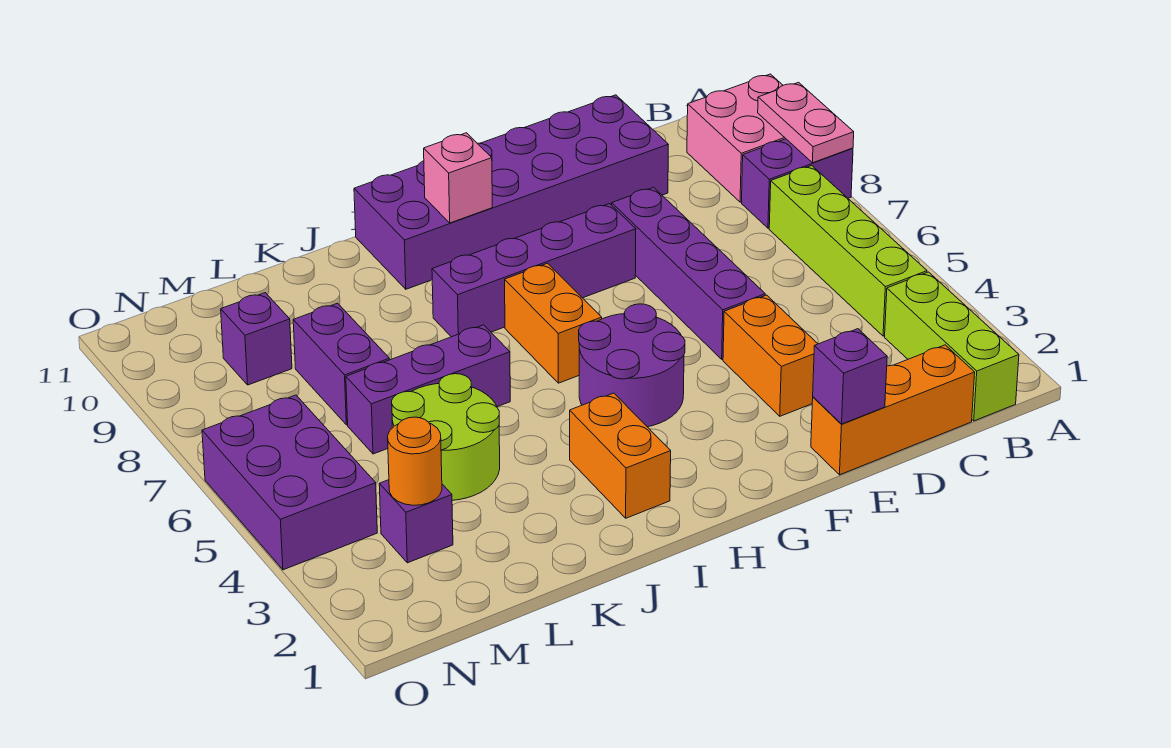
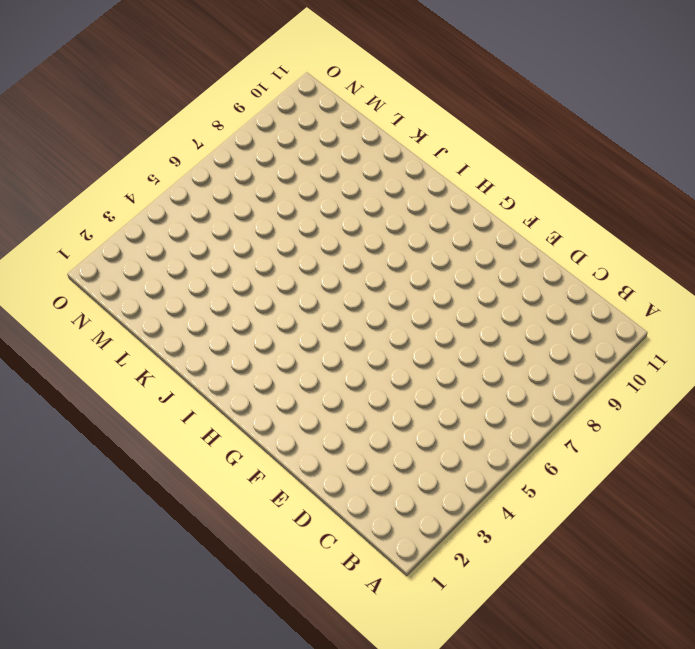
none -> purple brick A8:B8 level 1
none -> pink brick A9:B10 level 1
none -> lime brick B1:B3 level 1

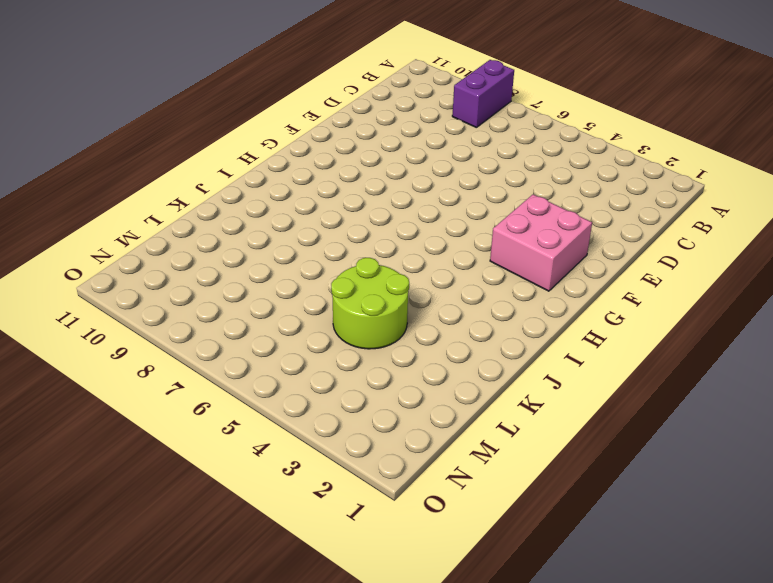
pink brick F2:G3 level 1 -> pink brick A9:B10 level 1
none -> lime brick B1:B3 level 1
none -> lime brick B4:B7 level 1
none -> orange brick C1:E1 level 1

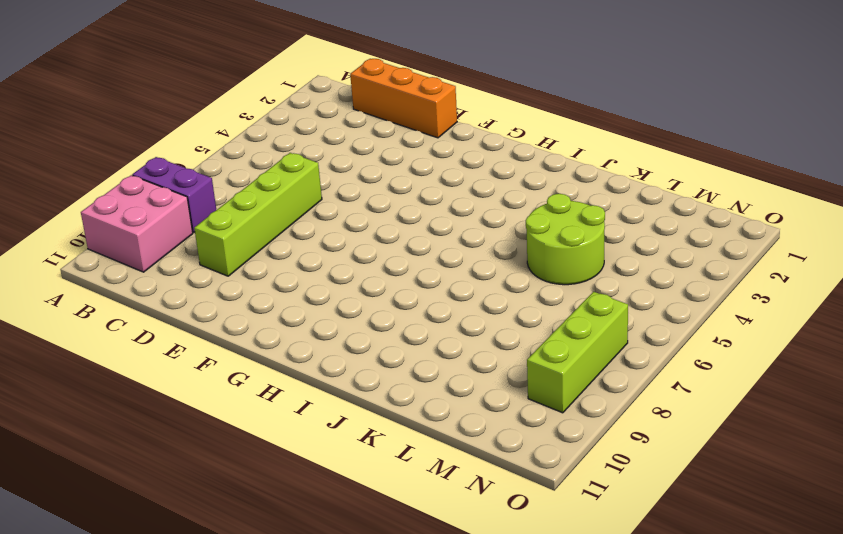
lime brick D6:D9 level 1 -> lime brick B4:B7 level 1
lime brick N7:N9 level 1 -> lime brick B1:B3 level 1
none -> purple brick D10:I11 level 1
none -> orange brick E3:E4 level 1
none -> purple brick E5:E8 level 1

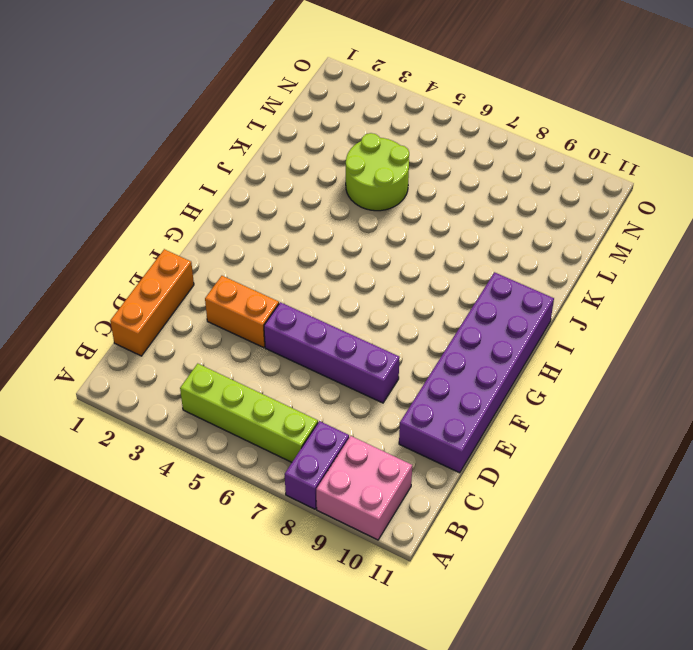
none -> lime brick B1:B3 level 1
none -> purple brick F8:I8 level 1
none -> purple round brick G4:H5 level 1

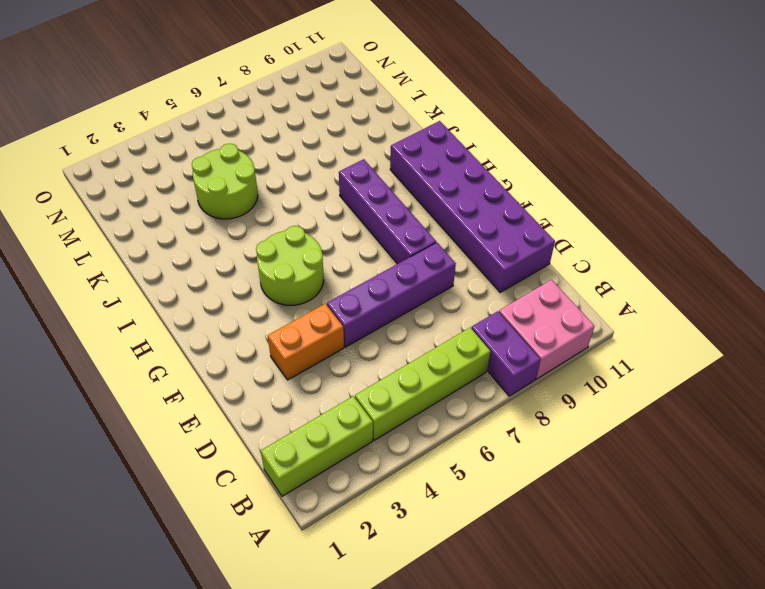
lime round brick G4:H5 level 1 -> purple round brick G4:H5 level 1
none -> orange brick C1:E1 level 1
none -> orange brick H6:H7 level 1
none -> orange brick I2:I3 level 1

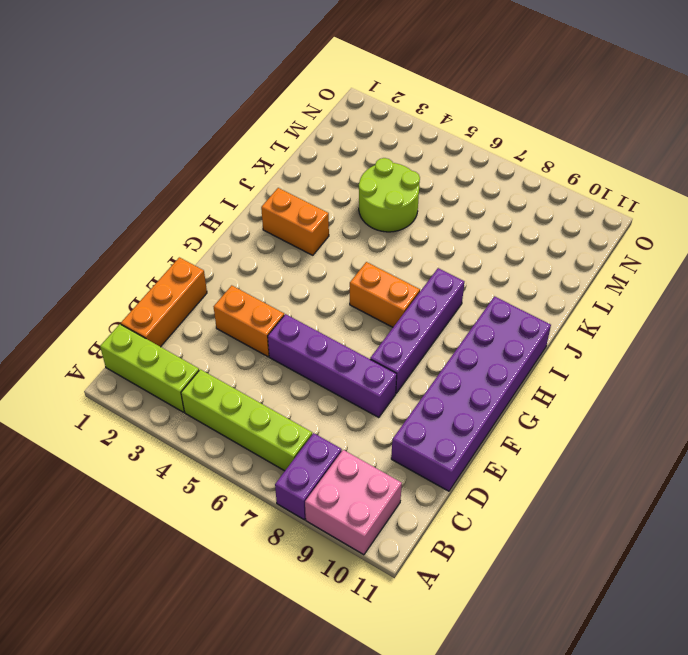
none -> purple round brick G4:H5 level 1
none -> purple brick J6:L6 level 1
none -> purple brick L7:L8 level 1

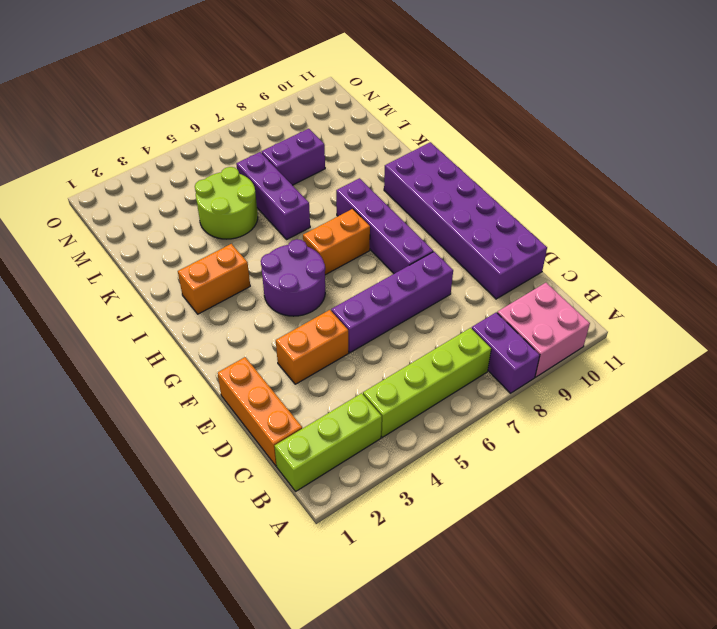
none -> purple brick M3 level 1
none -> purple brick M9 level 1
none -> purple brick N4:O6 level 1

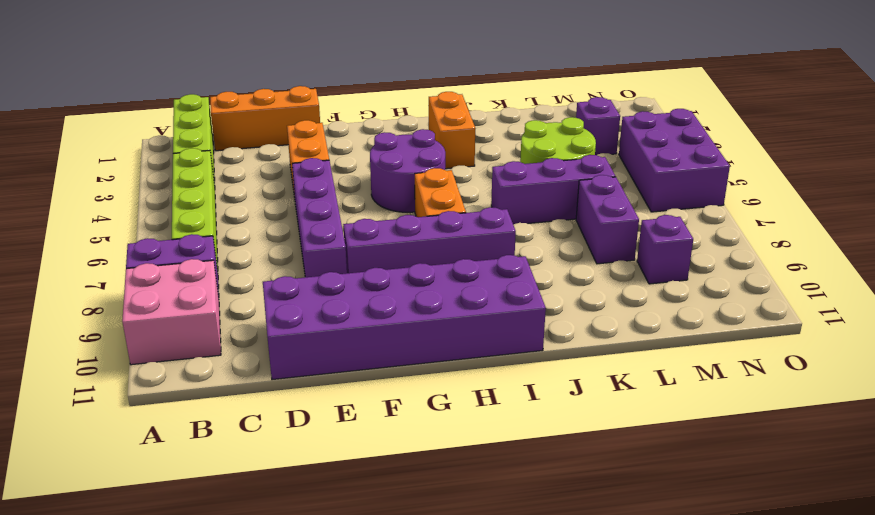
none -> pink plate A8:A9 level 2
none -> purple brick E1 level 2
none -> pink brick H10 level 2

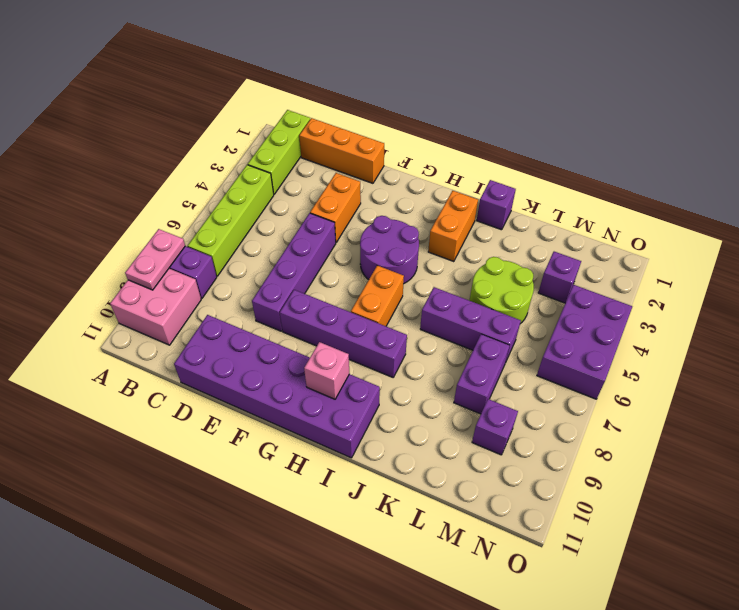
purple brick J1 level 1 -> purple brick E1 level 2
none -> orange round brick M3 level 2

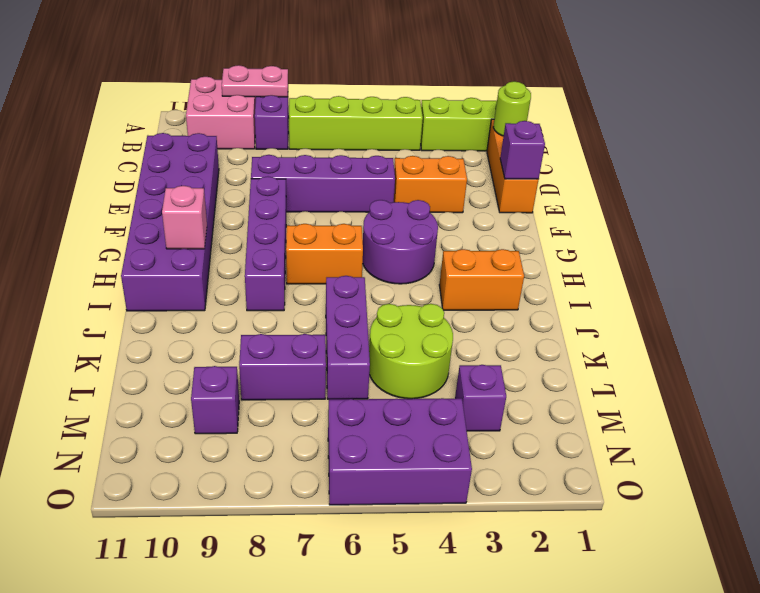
lime round brick C1 level 2 -> none
none -> orange round brick M3 level 2

